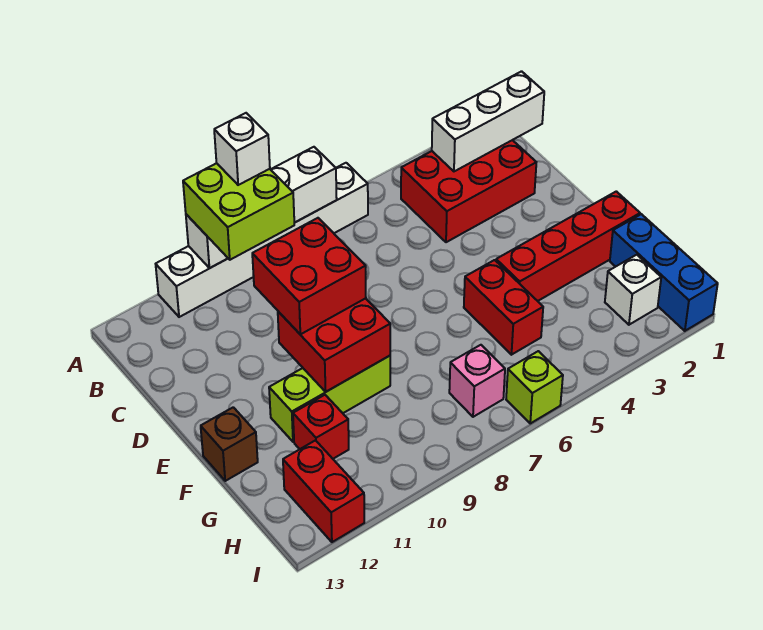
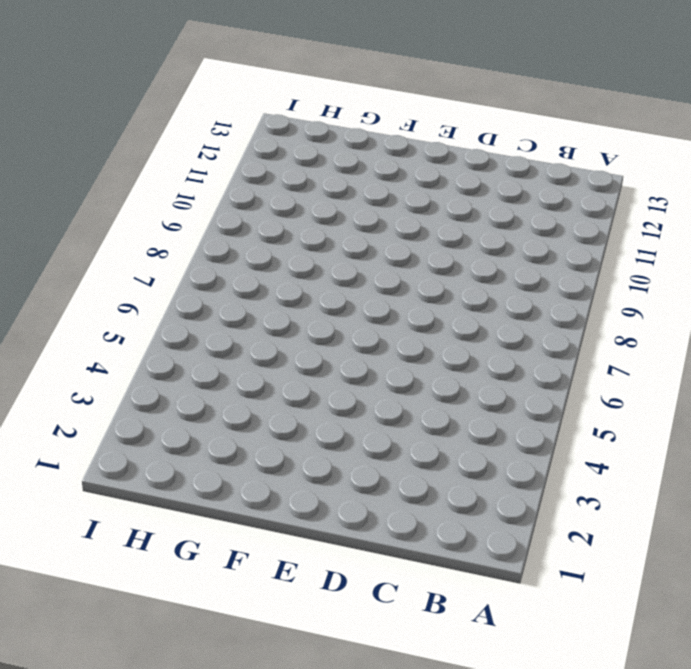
none -> white brick A6:A11 level 1
none -> red brick B2:C4 level 1
none -> red brick F1:F4 level 1

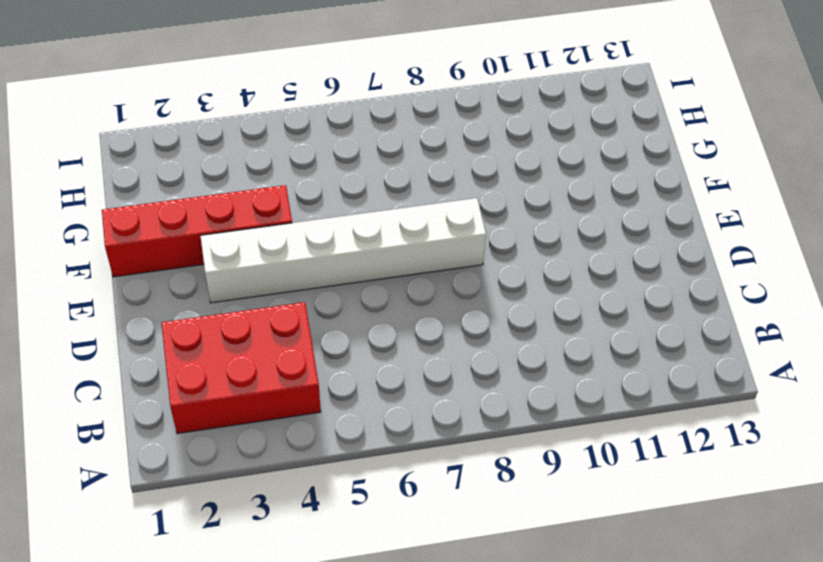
white brick E3:E8 level 1 -> white brick A6:A11 level 1
none -> red brick F5:G5 level 1
none -> lime brick F9:F11 level 1
none -> brown brick F13 level 1

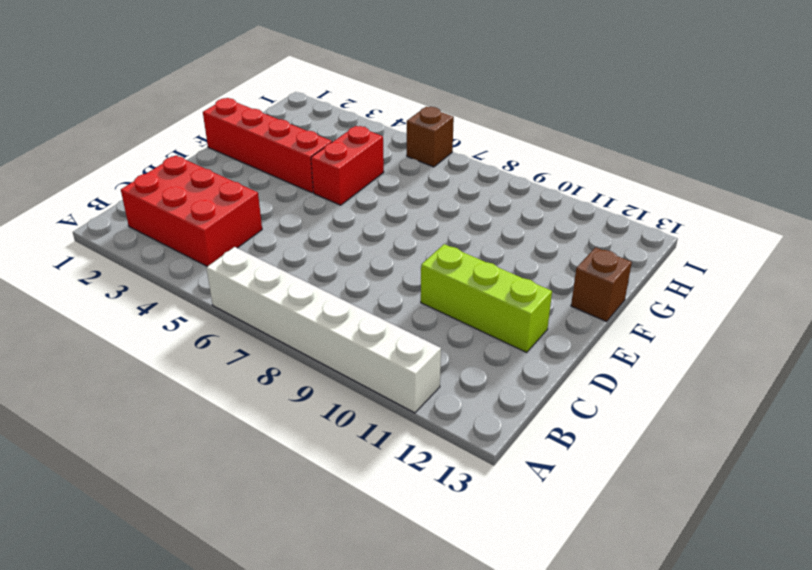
lime brick D10:D12 level 1 -> lime brick F9:F11 level 1
brown brick I6 level 1 -> lime brick I6 level 1
none -> blue brick G1:I1 level 1
none -> red brick G11 level 1
none -> white brick H2 level 1

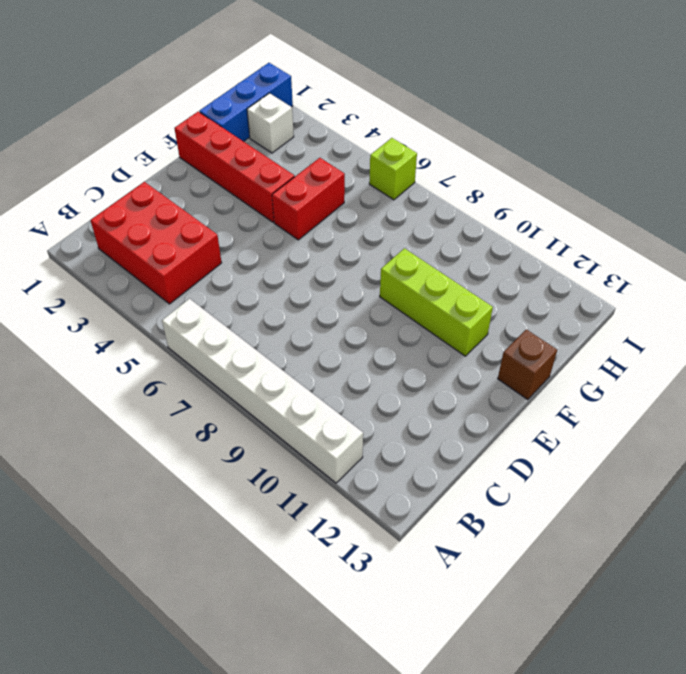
none -> red brick G11 level 1
none -> pink brick H7 level 1
none -> red brick H12:I12 level 1

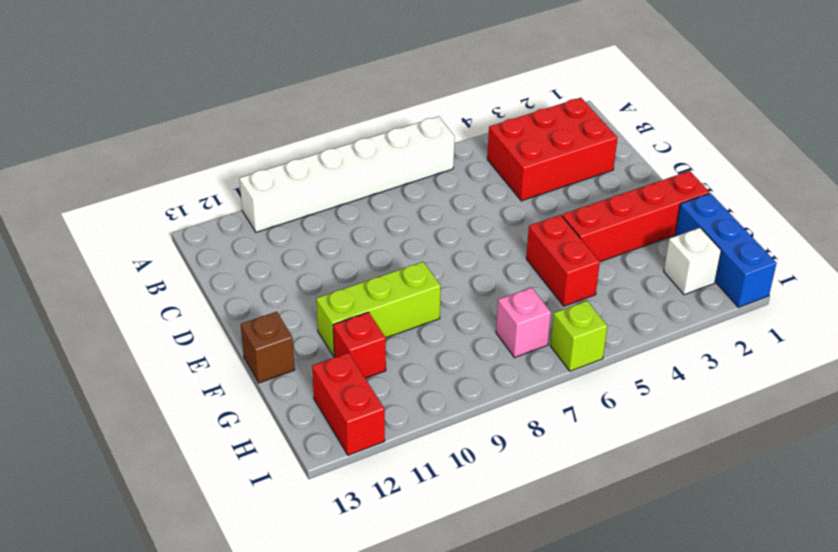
none -> white brick A7:A10 level 2
none -> white brick B1:B3 level 2
none -> red brick E9:F10 level 2

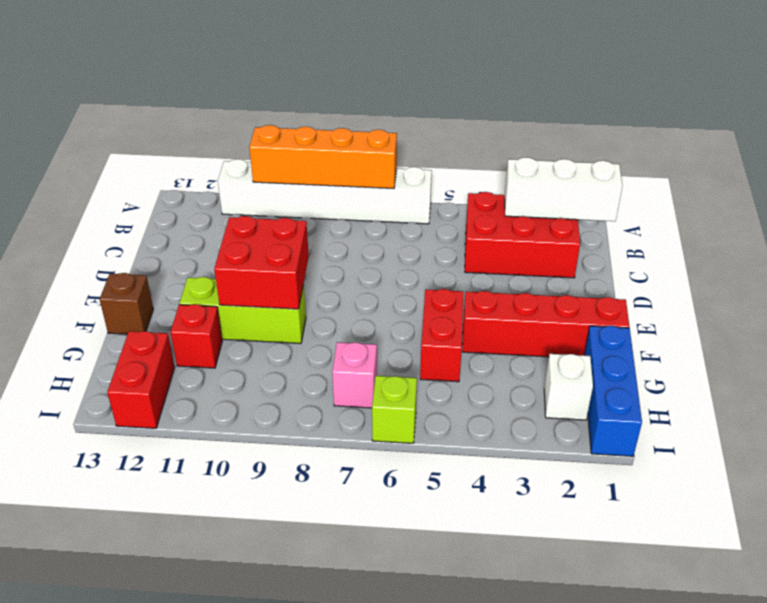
orange brick A7:A10 level 2 -> white brick A7:A10 level 2
none -> lime brick A9:B10 level 3
none -> red brick D9:E10 level 3
none -> white brick A9 level 4

